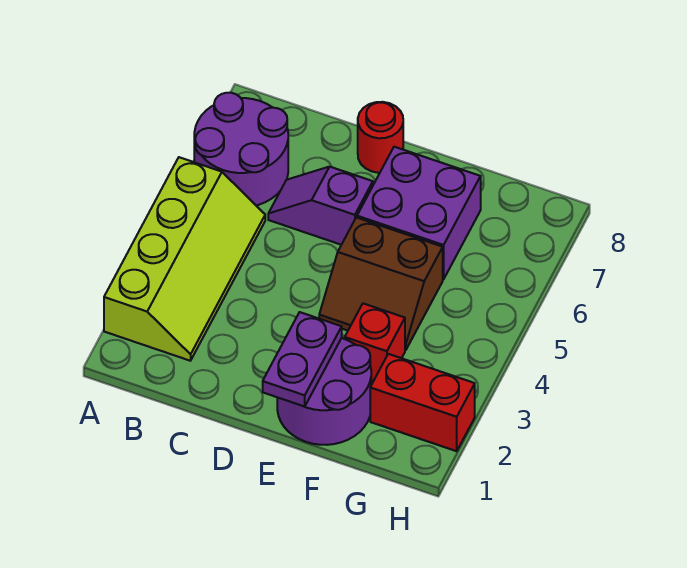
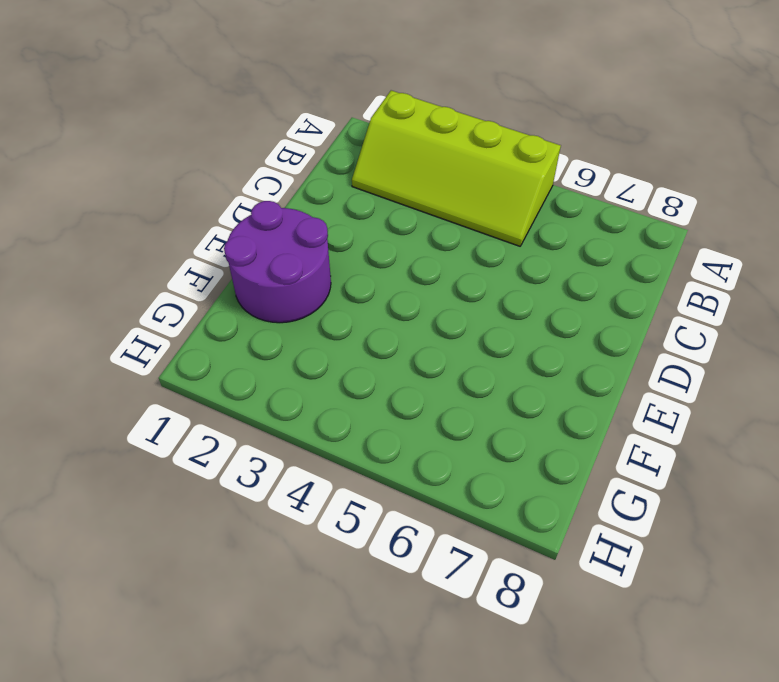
none -> purple round brick A6:B7 level 1
none -> purple slope C6:D6 level 1 top D

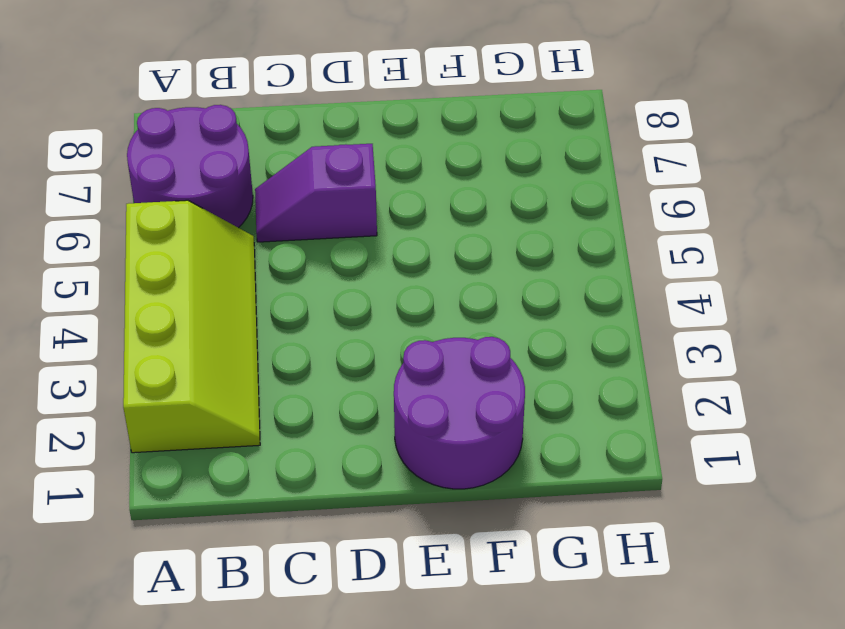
none -> red round brick D8 level 1
none -> brown slope E4:F5 level 1 top 5

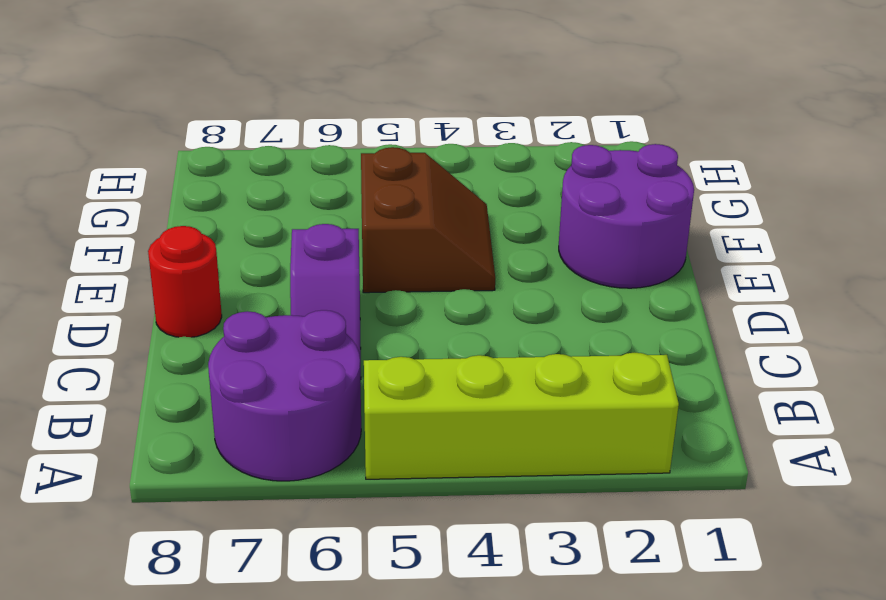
none -> purple brick E6:F7 level 1
none -> red brick F3 level 1

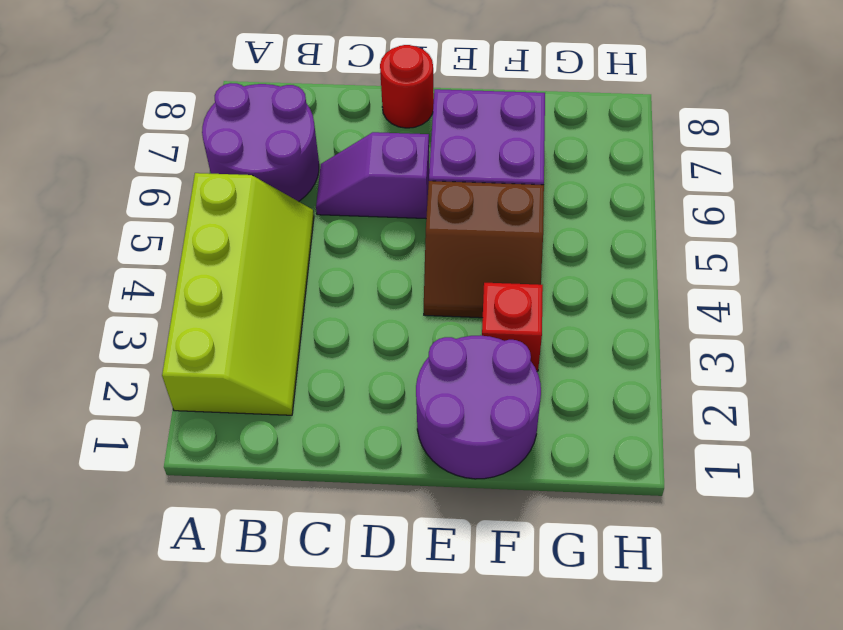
none -> red brick G2:H2 level 1
none -> purple plate E1:E2 level 2

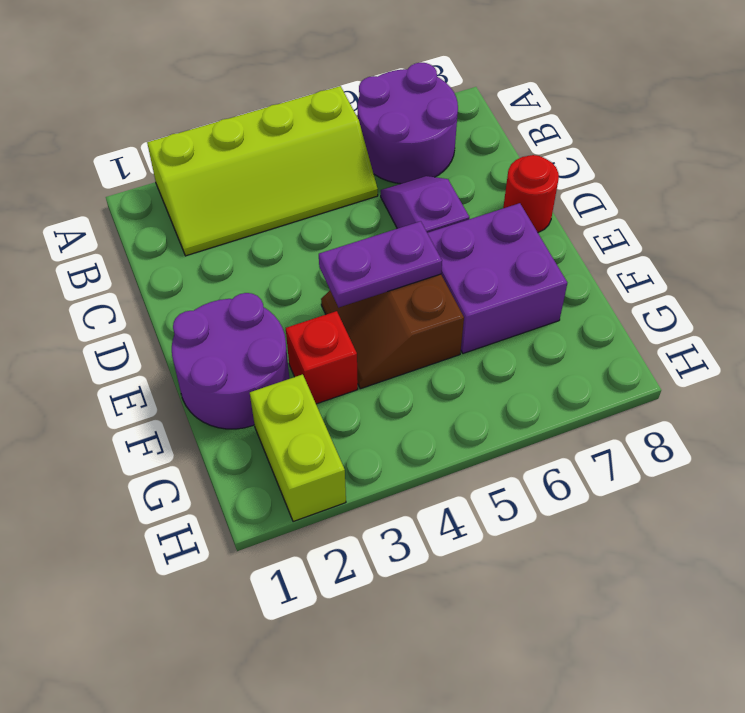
purple plate E4:E5 level 2 -> purple plate E1:E2 level 2
lime brick G2:H2 level 1 -> red brick G2:H2 level 1

